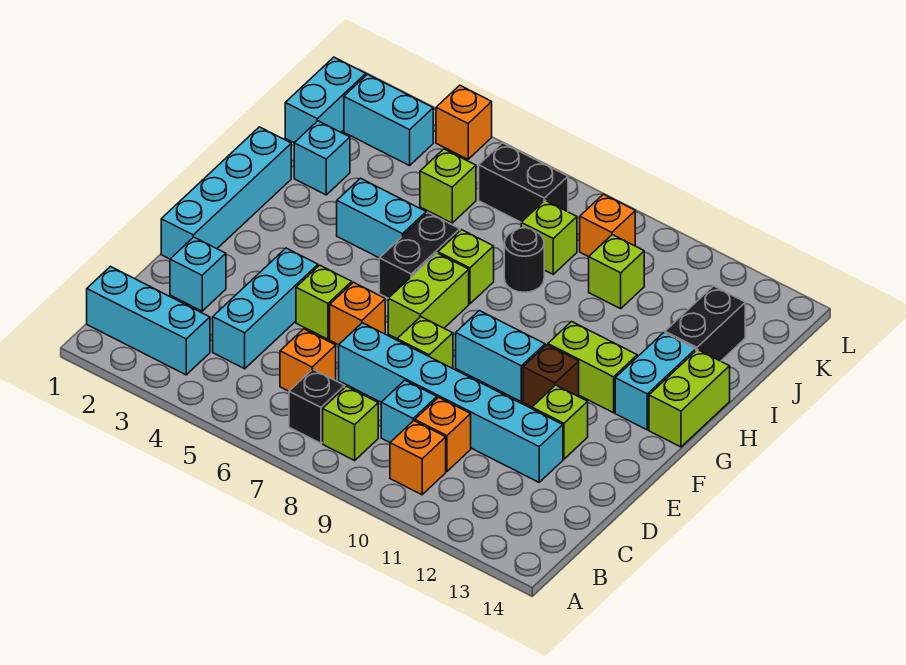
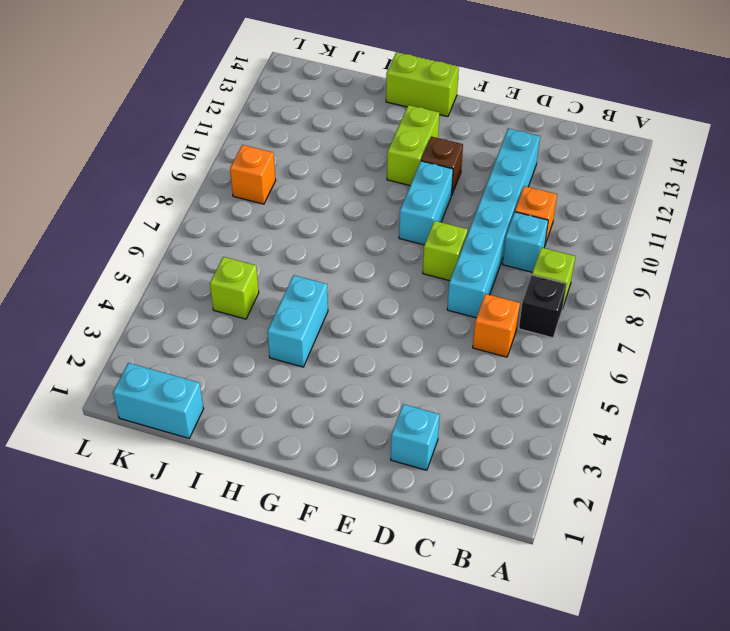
none -> cyan brick B1:B3 level 1
none -> orange brick B10 level 1
none -> cyan brick C4:E4 level 1
none -> cyan brick E1:H1 level 1

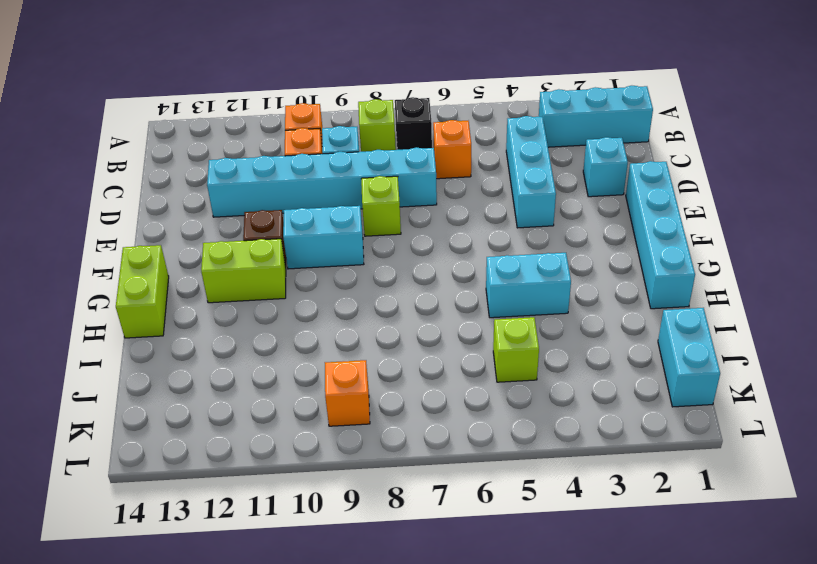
none -> lime brick E5 level 1
none -> orange brick E6 level 1
none -> lime brick E12 level 1
none -> lime brick F7:G7 level 1

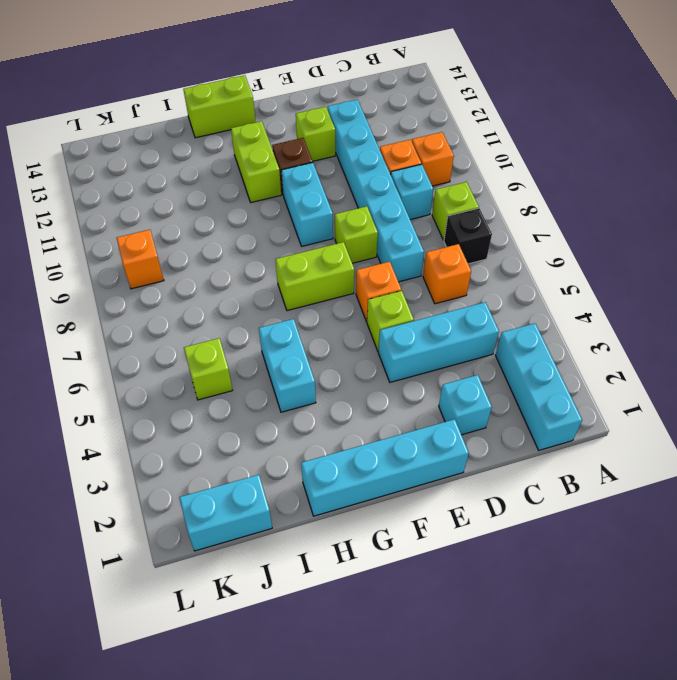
none -> black brick G6:H6 level 1
none -> cyan brick G13:H13 level 1
none -> lime brick H7 level 1
none -> cyan brick I2 level 1

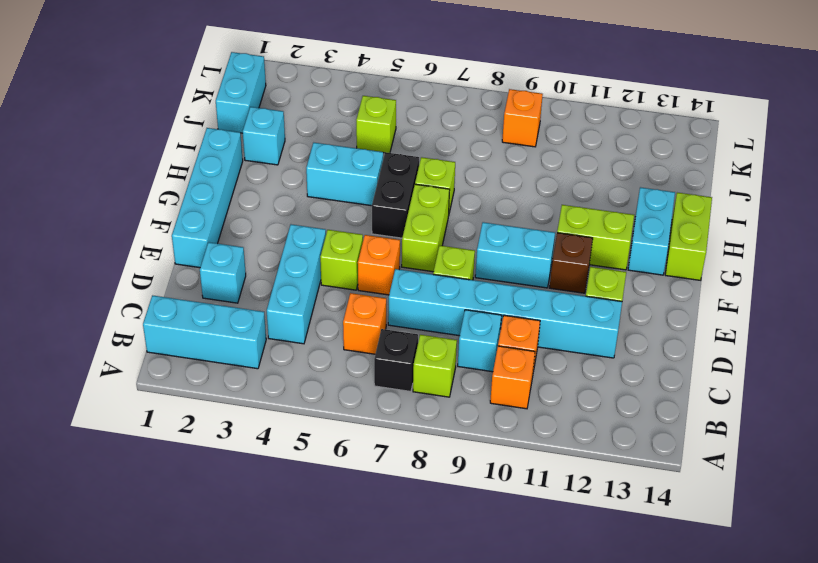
none -> black round brick I8 level 1
none -> black brick I13:J13 level 1
none -> lime brick J8 level 1
none -> lime brick J10 level 1

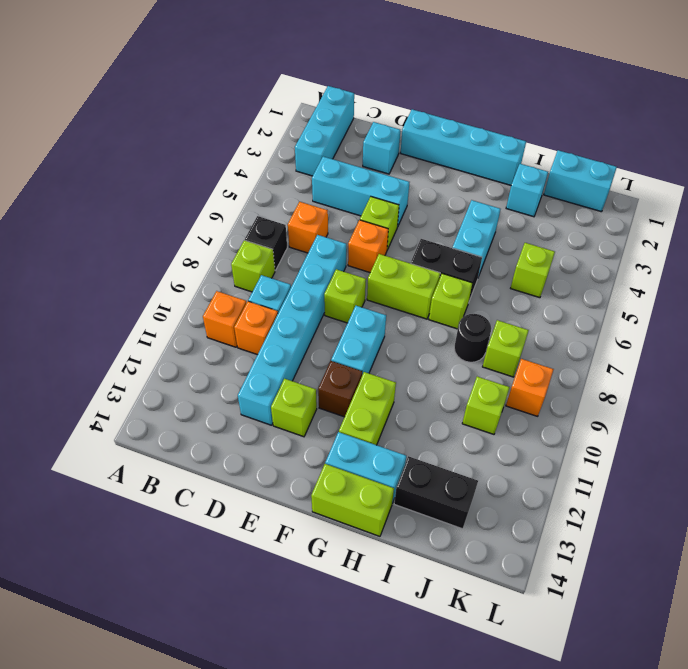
none -> cyan brick K2:K3 level 1
none -> black brick K6:K7 level 1
none -> orange brick L4 level 1

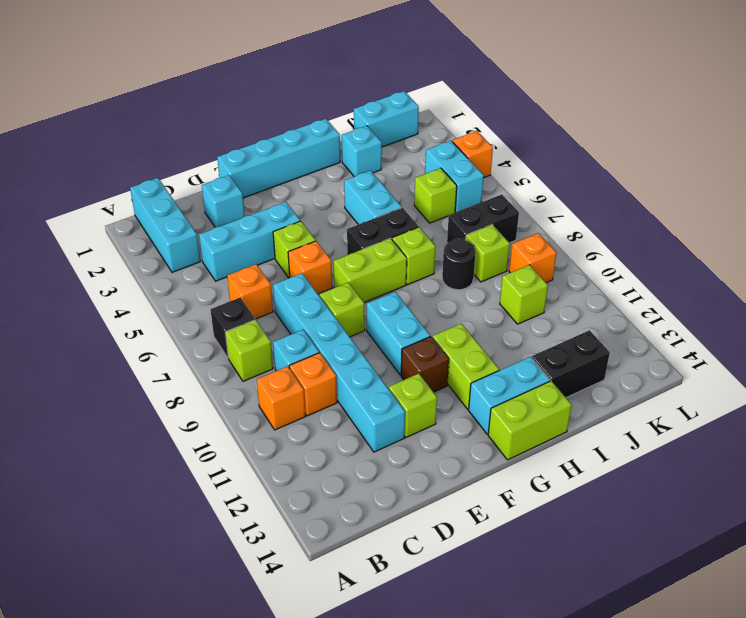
black brick J7:K7 level 1 -> black brick K6:K7 level 1
cyan brick K4:K5 level 1 -> cyan brick K2:K3 level 1

